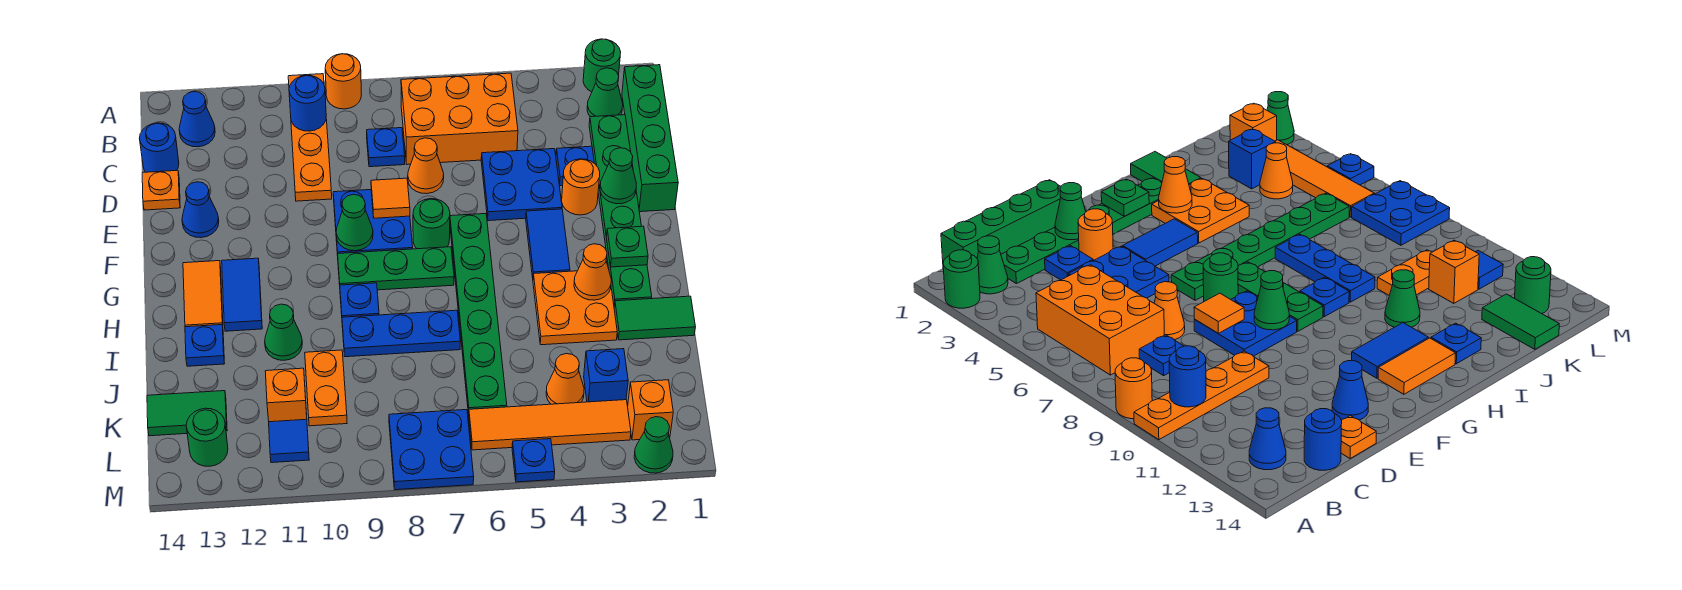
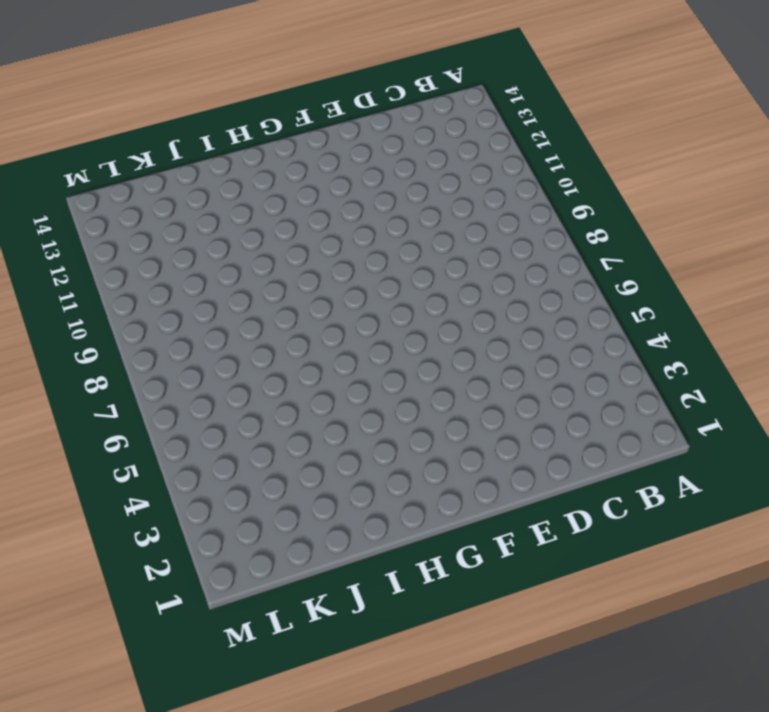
none -> green round brick A2 level 1
none -> orange round brick A9 level 1
none -> orange plate A10:D10 level 1
none -> green brick B1:E1 level 1

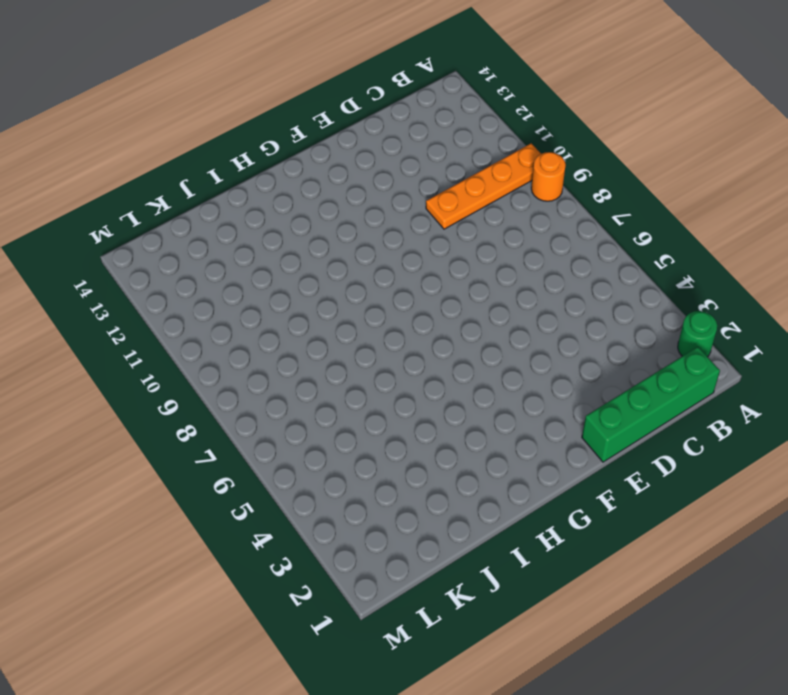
none -> green cone B2 level 1
none -> orange brick B5:C7 level 1
none -> blue cone B13 level 1
none -> green plate C2:H2 level 1

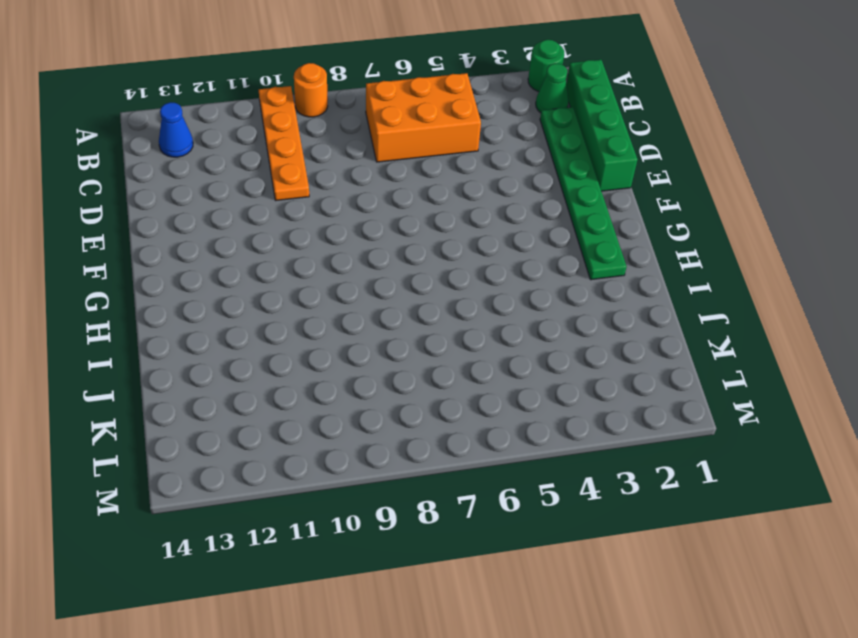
none -> blue plate C8 level 1
none -> blue round brick C14 level 1
none -> blue plate D3 level 1
none -> blue plate D4:E5 level 1

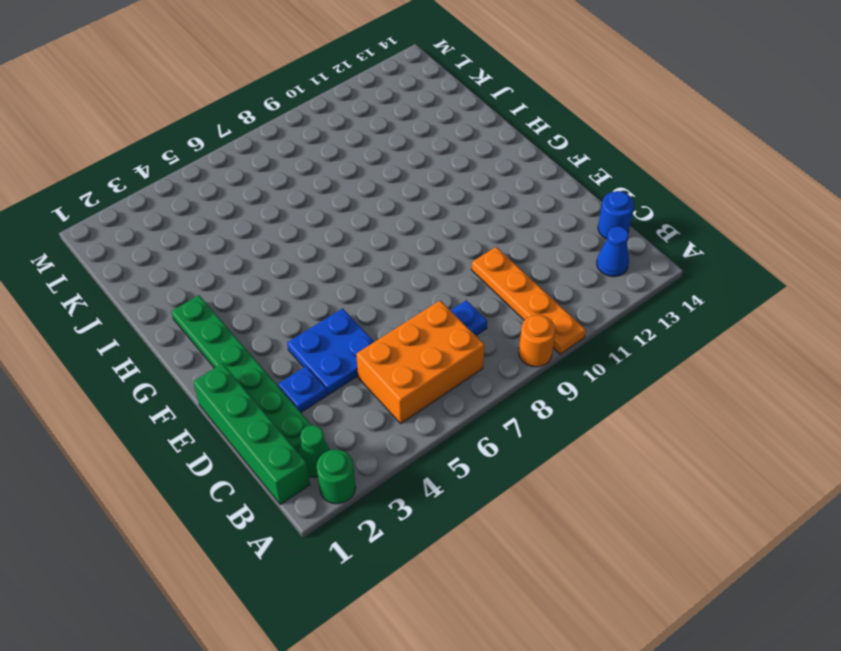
none -> orange cone D7 level 1
none -> orange plate D14 level 1
none -> orange round brick E3 level 1
none -> blue plate E8:F9 level 1

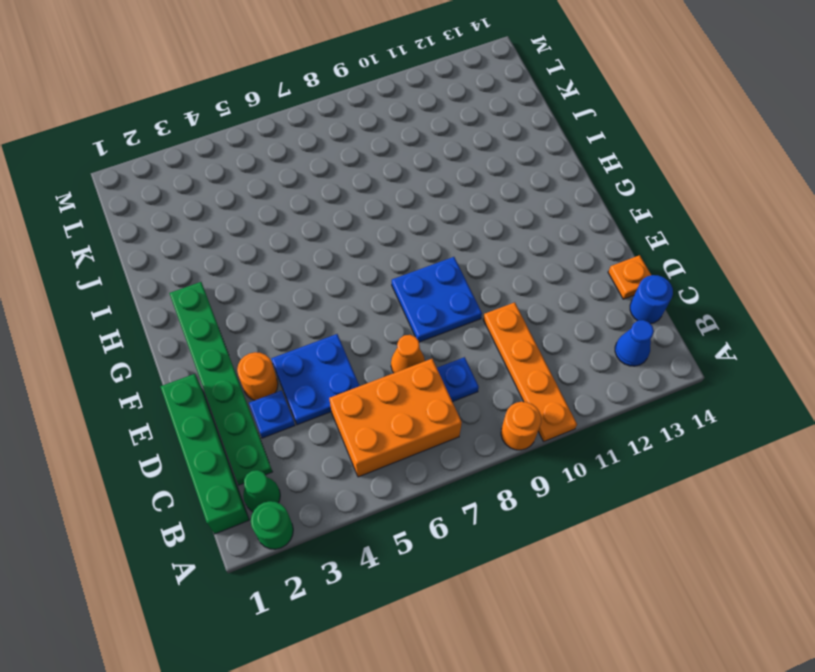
none -> blue cone E13 level 1
none -> blue tile F4:G4 level 1
none -> green plate F6:K6 level 1
none -> green round brick F7 level 1

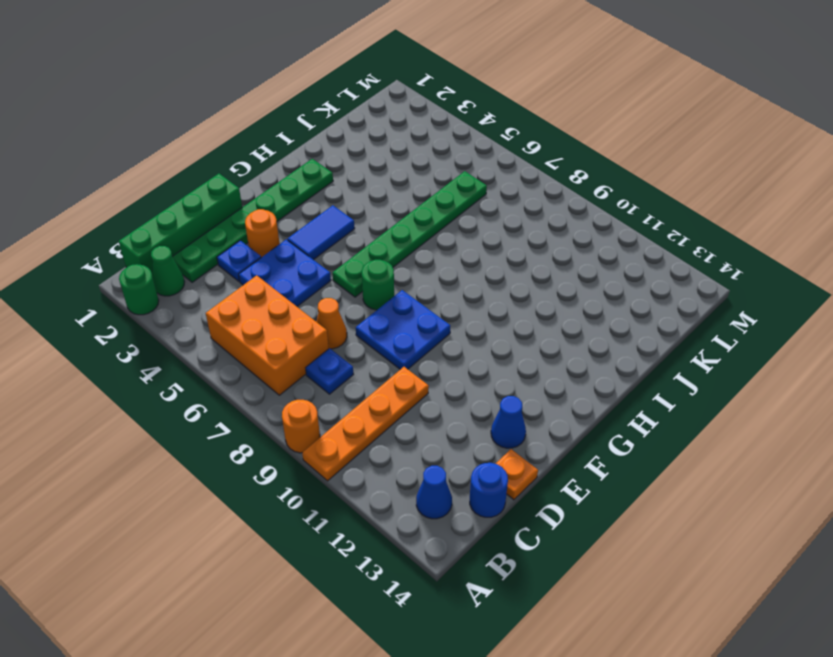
none -> green plate G7:G9 level 1
none -> blue tile G12:H12 level 1
none -> orange tile G13:H13 level 1
none -> orange plate H3:I4 level 1

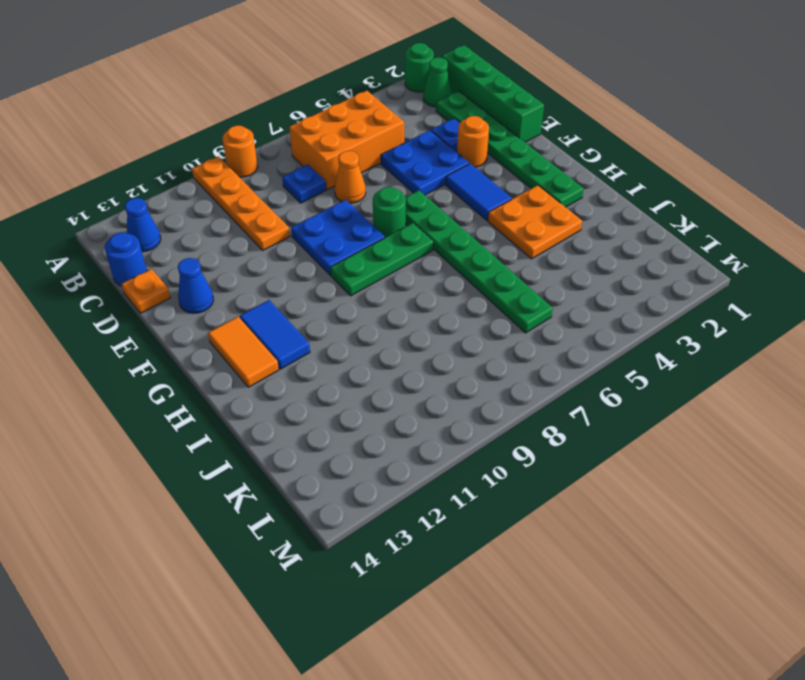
none -> blue plate H9 level 1
none -> green tile I1:I2 level 1
none -> blue plate I7:I9 level 1
none -> green cone I11 level 1

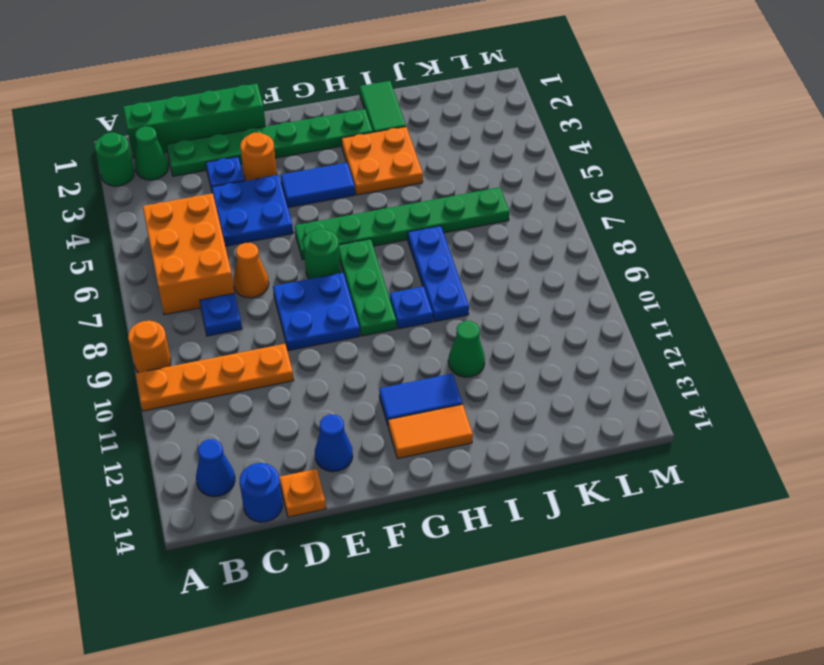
none -> blue plate I13 level 1
none -> orange plate J10:K10 level 1
none -> blue brick K3 level 1
none -> orange cone K4 level 1

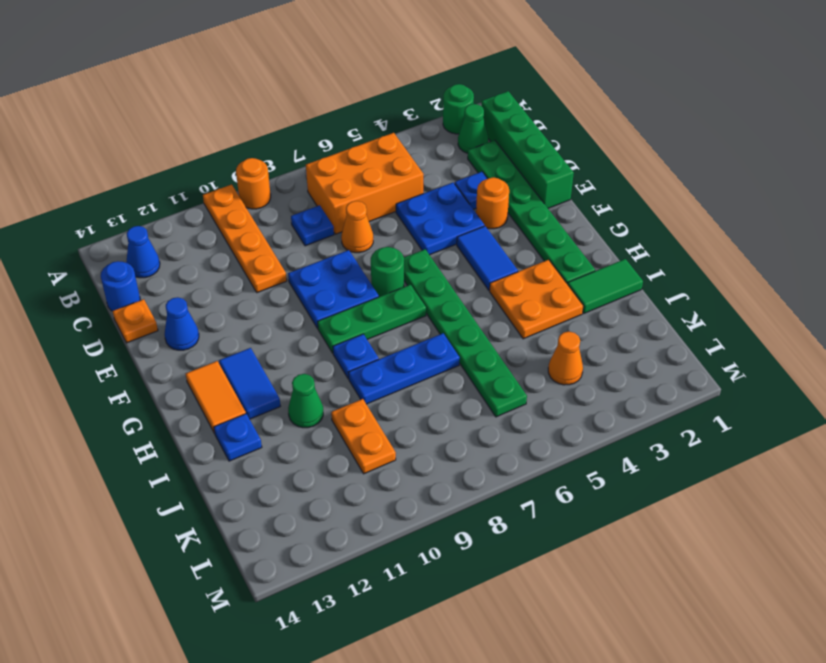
none -> blue brick K3 level 1
none -> orange brick K11 level 1
none -> green tile K13:K14 level 1
none -> orange brick L2 level 1

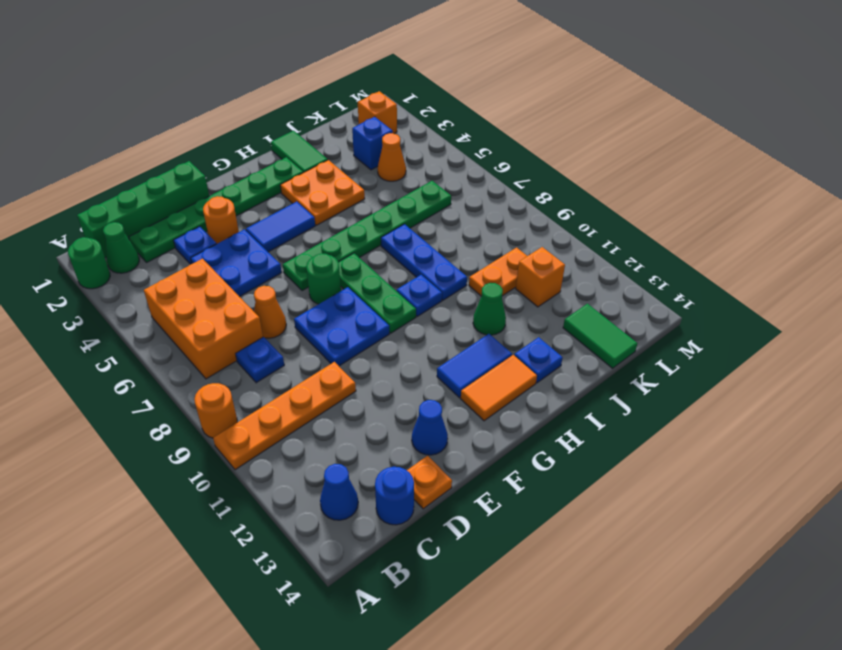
none -> orange tile L3:L6 level 1
none -> blue plate L7:M8 level 1
none -> blue tile L11 level 1
none -> green round brick L13 level 1

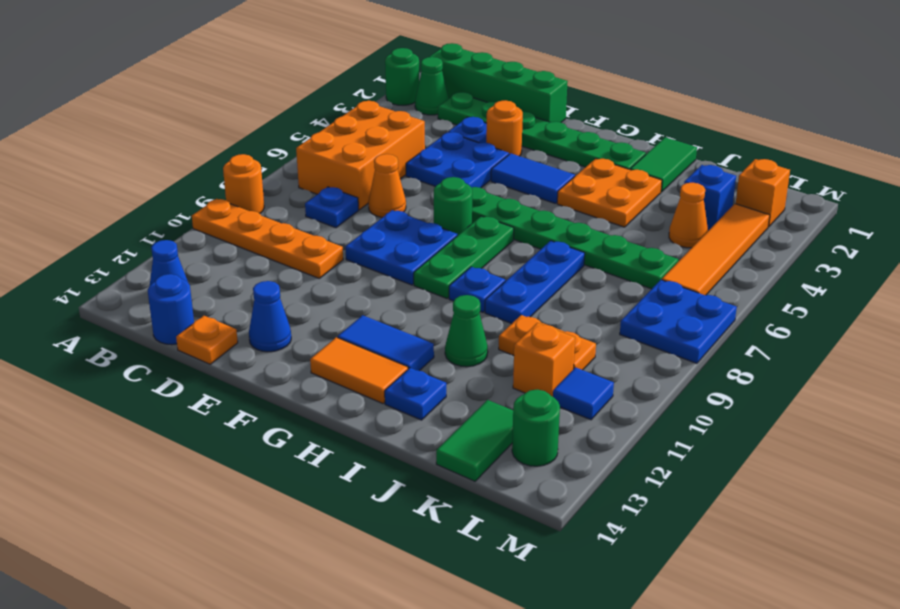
none -> green cone M2 level 1
none -> blue plate M5 level 1
none -> blue round brick B10 level 2
none -> green cone E2 level 2

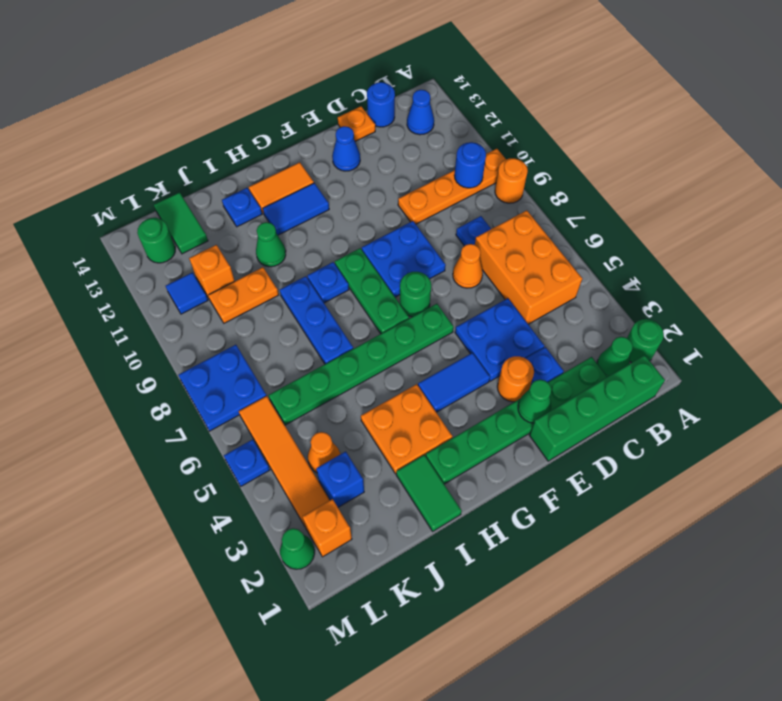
none -> orange tile E8 level 2
none -> green cone F9 level 2
none -> green plate G2 level 2
none -> orange cone H3 level 2

